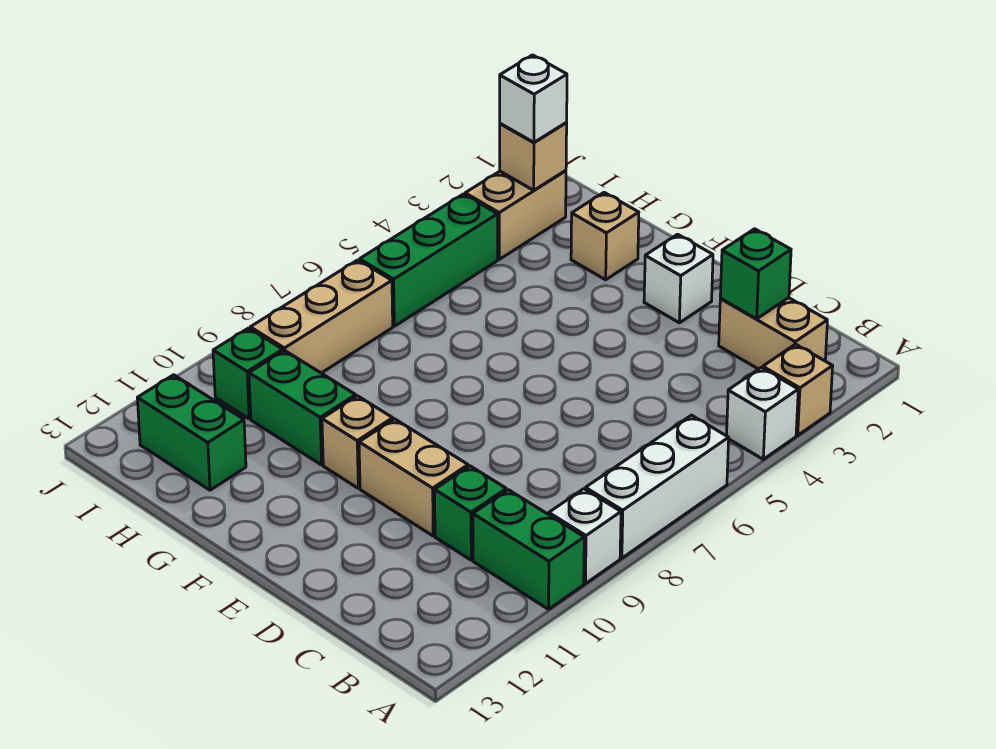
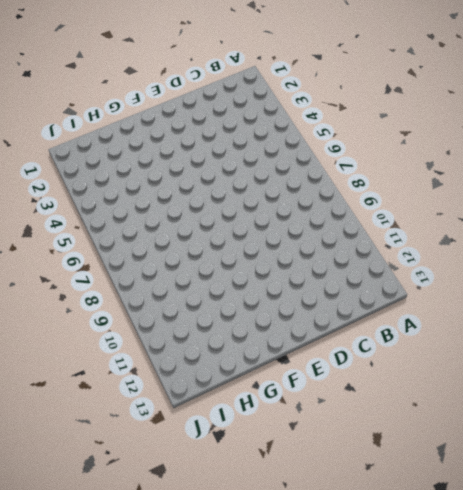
none -> tan brick A3 level 1
none -> white brick A4 level 1
none -> white brick A6:A8 level 1

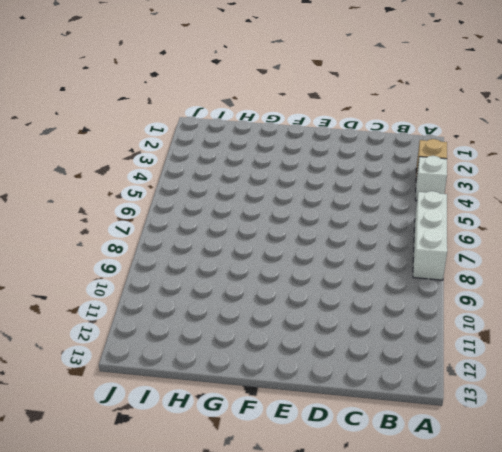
none -> white brick A9 level 1
none -> green brick A10:B10 level 1
none -> tan brick B2:C2 level 1

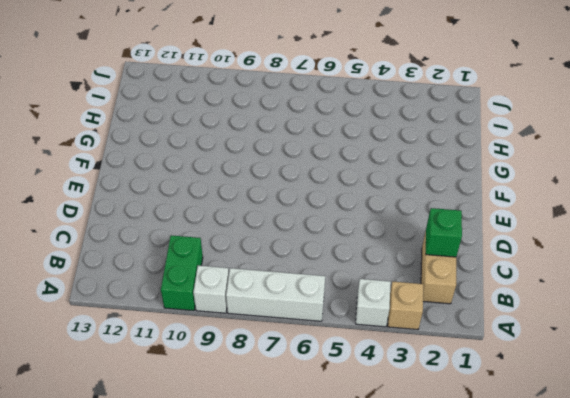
none -> green brick C10 level 1
none -> tan brick D10:E10 level 1
none -> white brick E2 level 1

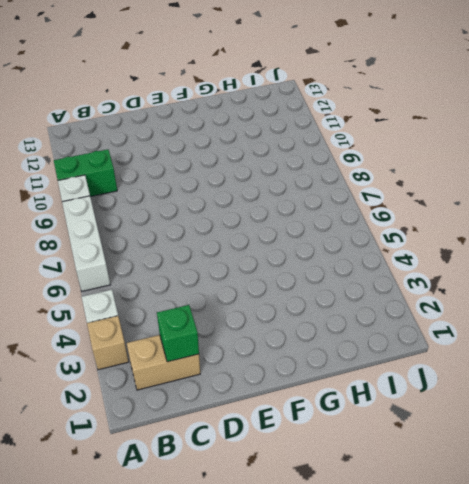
none -> green brick C10 level 1
none -> tan brick D10:E10 level 1
none -> white brick E2 level 1

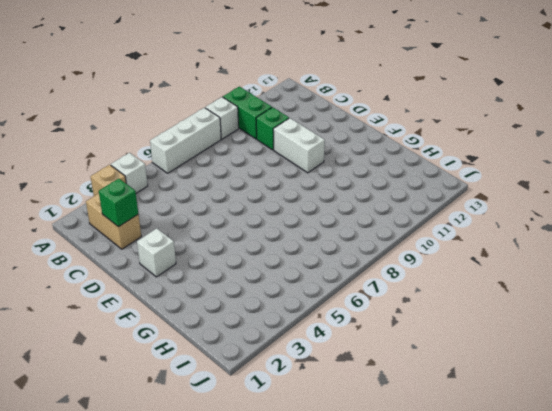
white brick D10:E10 level 1 -> tan brick D10:E10 level 1
none -> tan brick F10 level 1
none -> tan brick G2 level 1
none -> green brick G10:H10 level 1

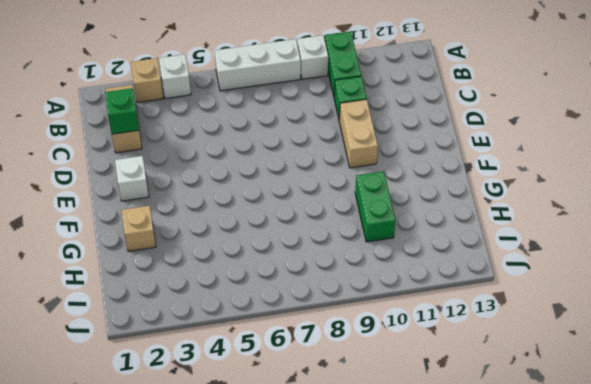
none -> tan brick F10 level 1
none -> green brick H12:I12 level 1
none -> tan brick I2:I3 level 1

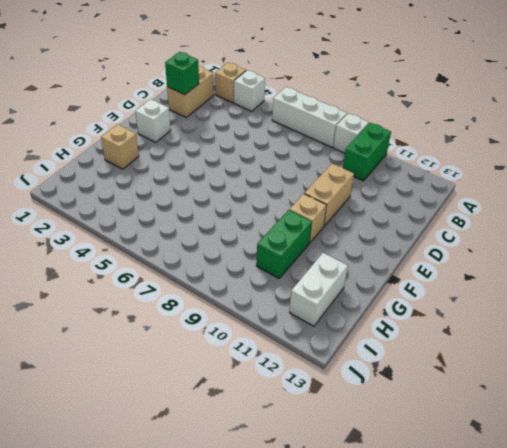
white brick H12:I12 level 1 -> green brick H12:I12 level 1
none -> green brick C10 level 1
none -> tan brick I2:I3 level 1
none -> green brick I4:I6 level 1

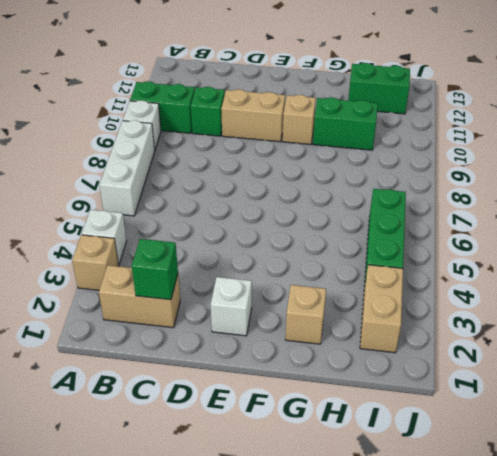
none -> tan brick I7:I9 level 1
none -> green brick I10 level 1
none -> tan brick I2 level 2

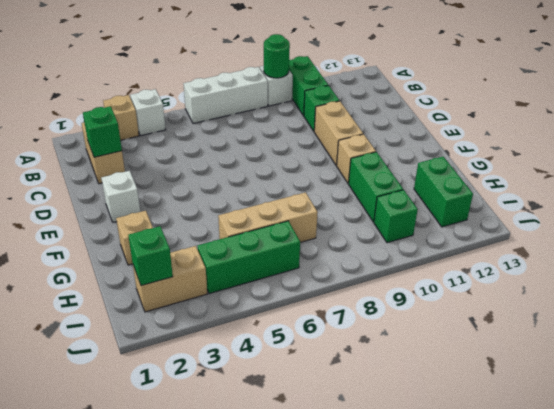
green round brick A9 level 2 -> none
tan brick H5:H7 level 1 -> tan brick I7:I9 level 1
green brick I2 level 2 -> tan brick I2 level 2
none -> white brick I2 level 3

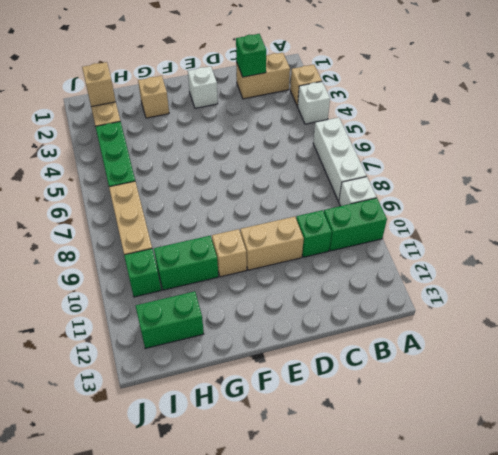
none -> white brick I2 level 3

